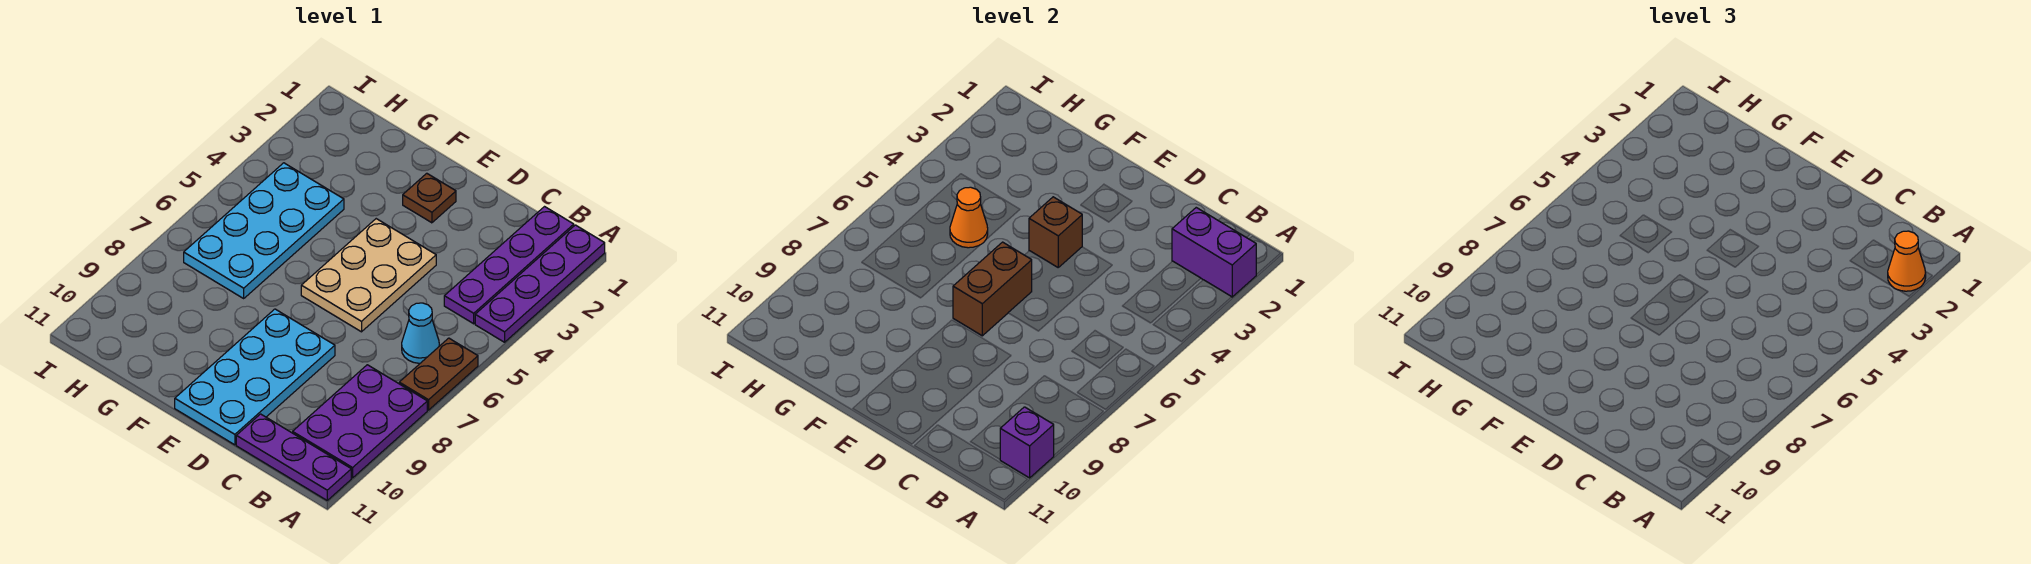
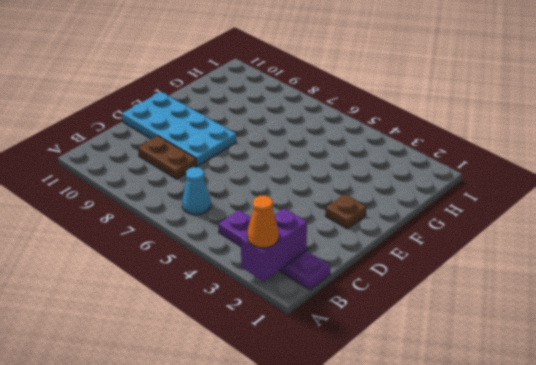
brown plate C8:C9 level 1 -> brown plate A6:A7 level 1
none -> purple plate A1:A4 level 1
none -> purple plate A8:B10 level 1
none -> purple plate A11:C11 level 1

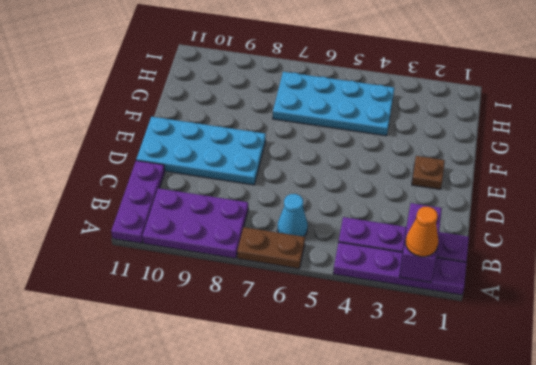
none -> tan plate D4:E6 level 1
none -> purple brick A10 level 2
none -> brown brick E4 level 2

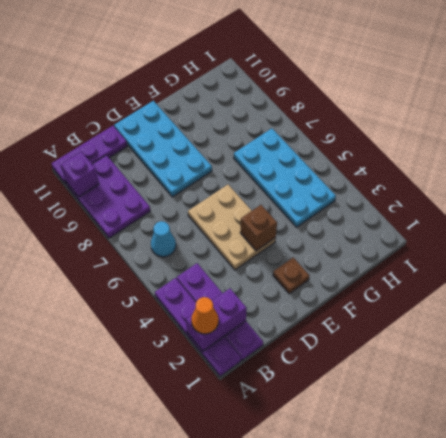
none -> brown plate A6:A7 level 1
none -> brown brick E6:E7 level 2
none -> orange cone G5 level 2

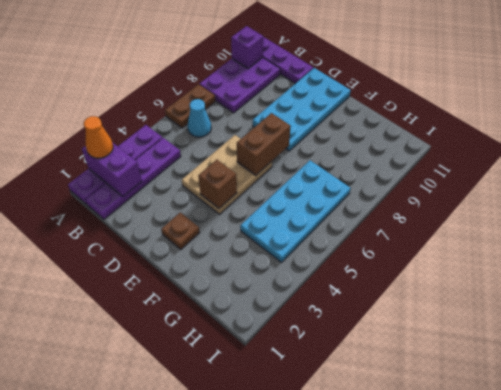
none -> orange cone G5 level 2

